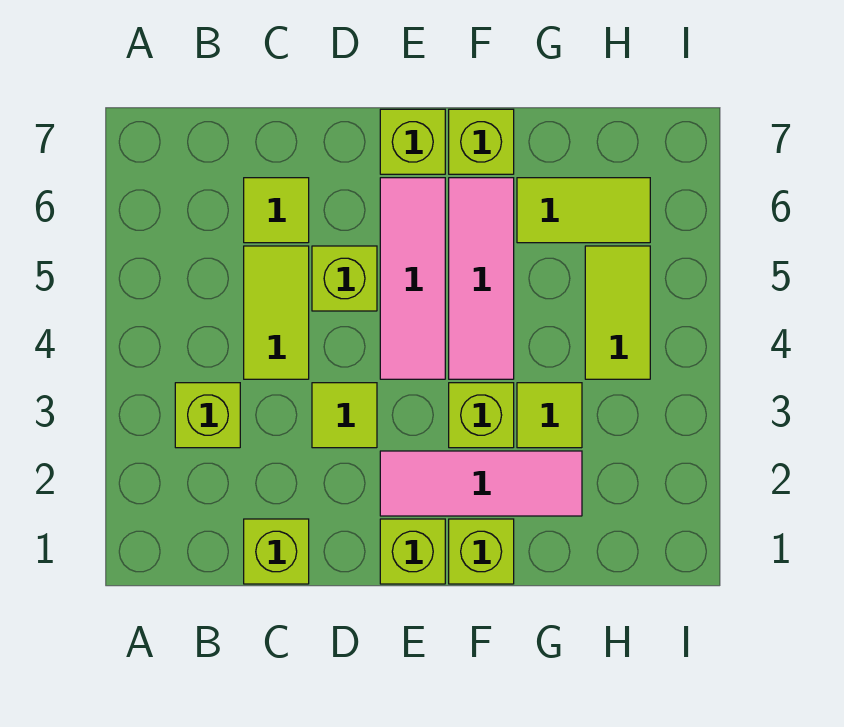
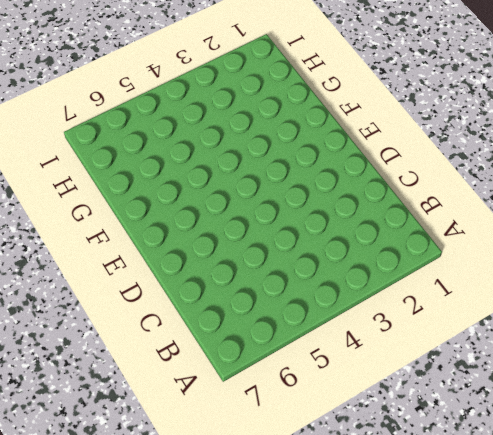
none -> lime brick B3 level 1
none -> lime brick C1 level 1
none -> lime tile C4:C5 level 1

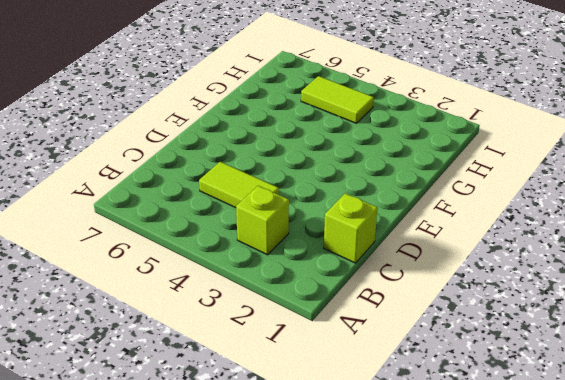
none -> lime tile C6 level 1
none -> lime tile D3 level 1
none -> lime brick D5 level 1

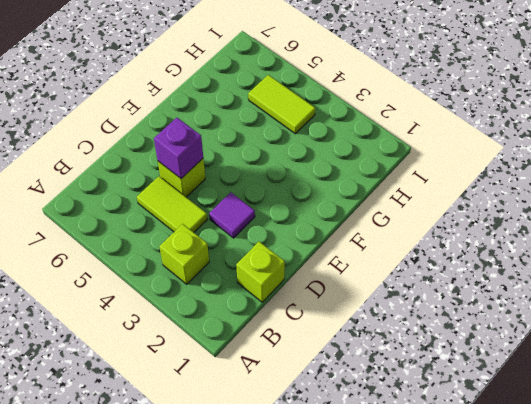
purple tile D3 level 1 -> lime tile D3 level 1
purple brick D5 level 2 -> none
none -> lime tile C6 level 1
none -> lime brick E1 level 1
none -> pink tile E2:G2 level 1

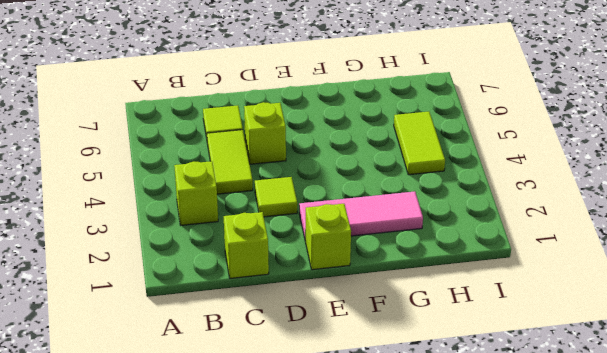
none -> pink tile E4:E6 level 1
none -> lime brick E7 level 1
none -> lime brick F1 level 1

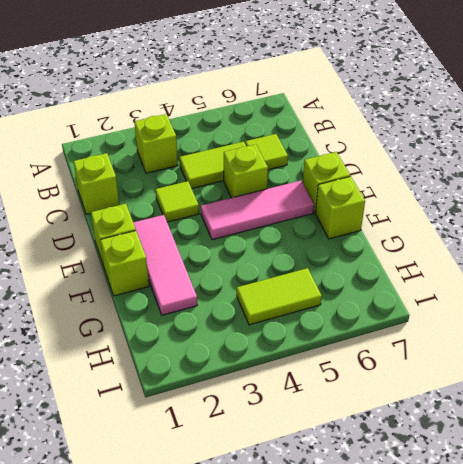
none -> lime brick F3 level 1
none -> pink tile F4:F6 level 1
none -> lime tile G3 level 1

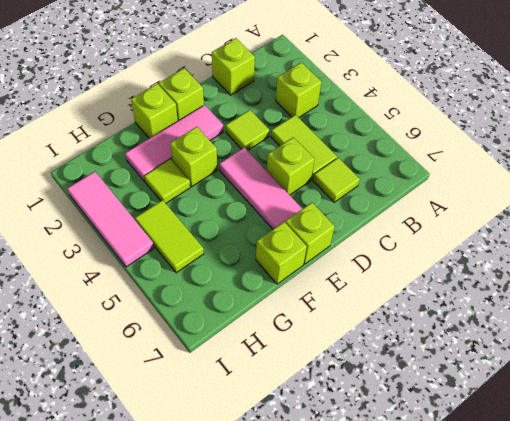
pink tile I2:I4 level 1 -> pink tile F4:F6 level 1
none -> lime tile G6:H6 level 1

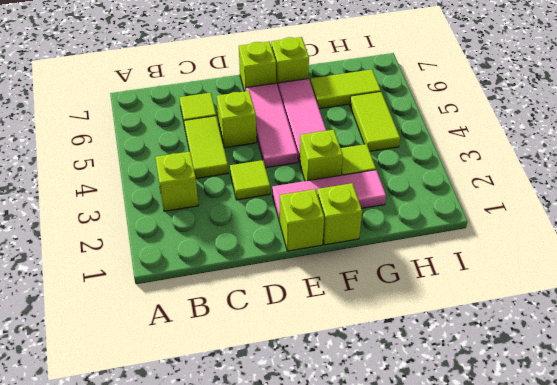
none -> lime brick C1 level 1

